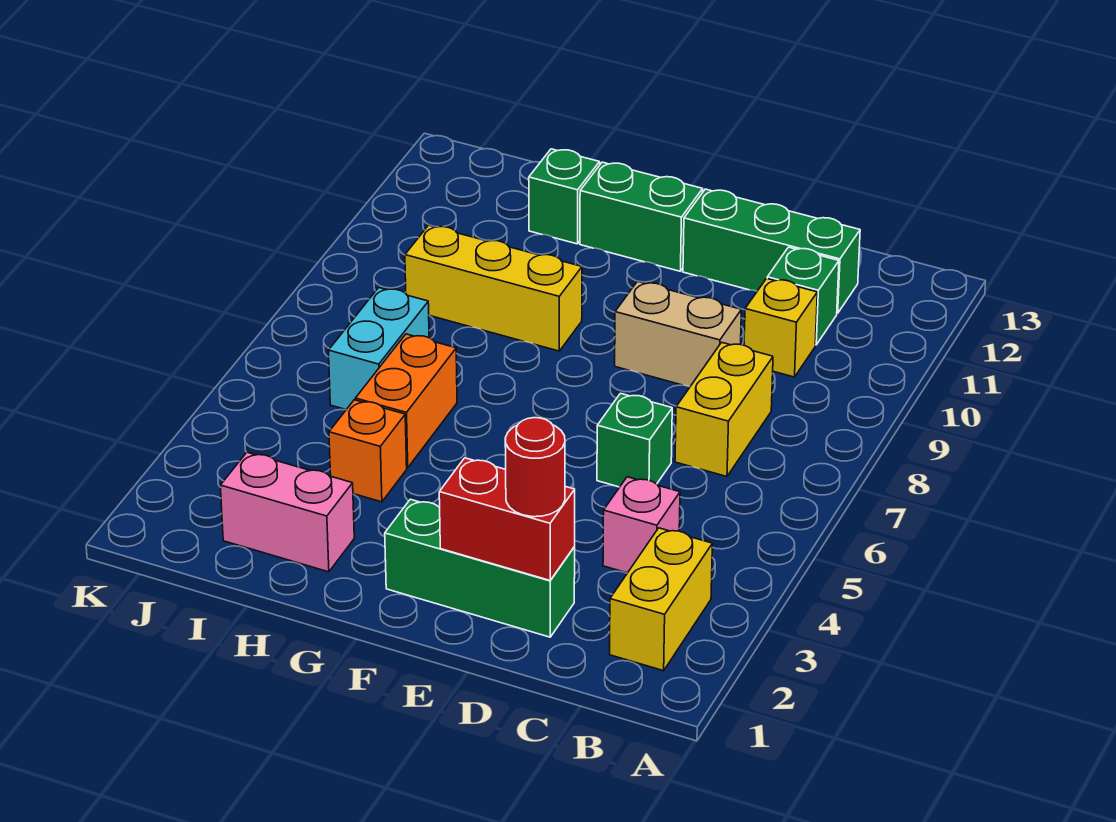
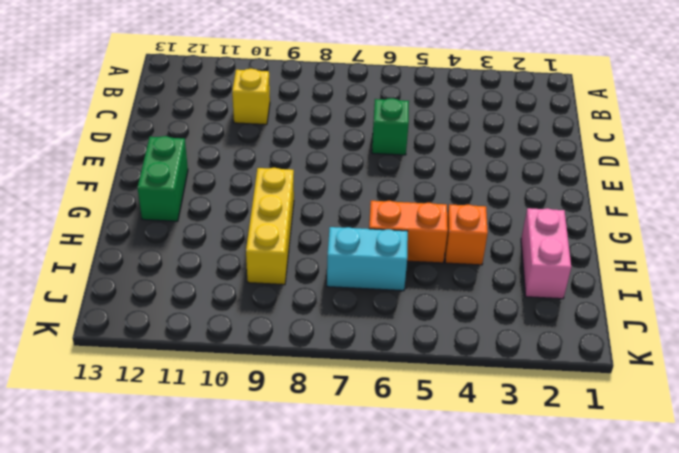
none -> yellow brick B2:B3 level 1
none -> pink brick C4 level 1
none -> yellow brick C7:C8 level 1

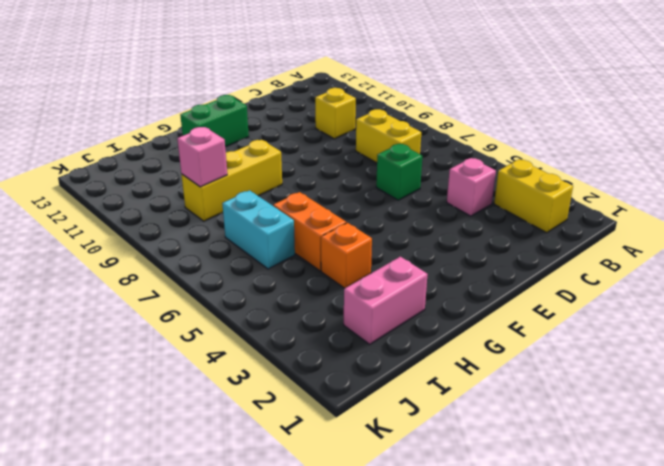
pink brick I9 level 2 -> none
none -> green brick C11 level 1
none -> green brick C12:E12 level 1
none -> green brick D2:F2 level 1

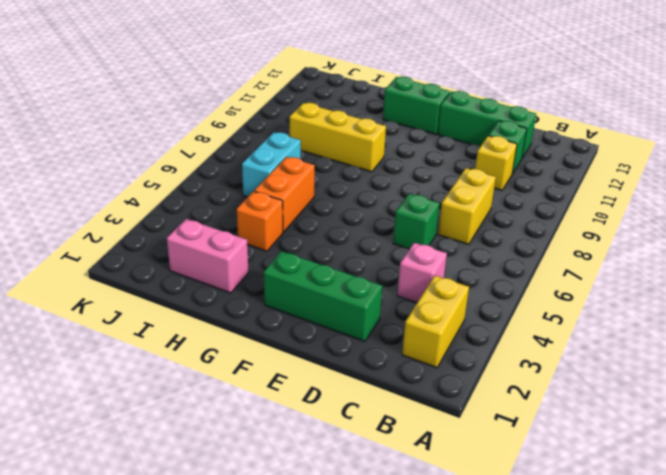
none -> tan brick D9:E9 level 1
none -> green brick H12 level 1
none -> red brick D2:E2 level 2

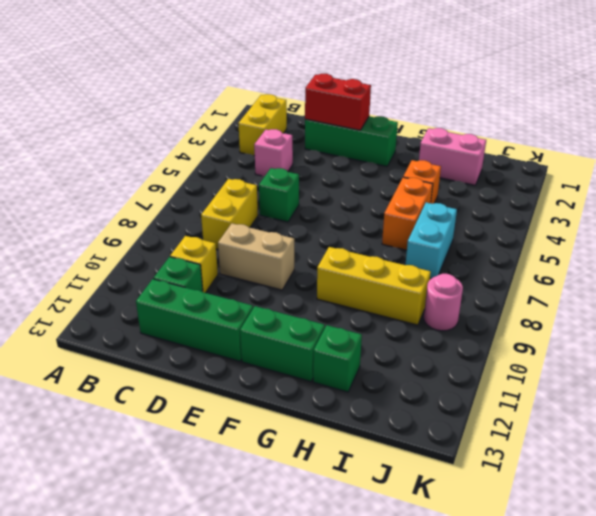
pink round brick J9 level 1 -> none
none -> red round brick D2 level 3

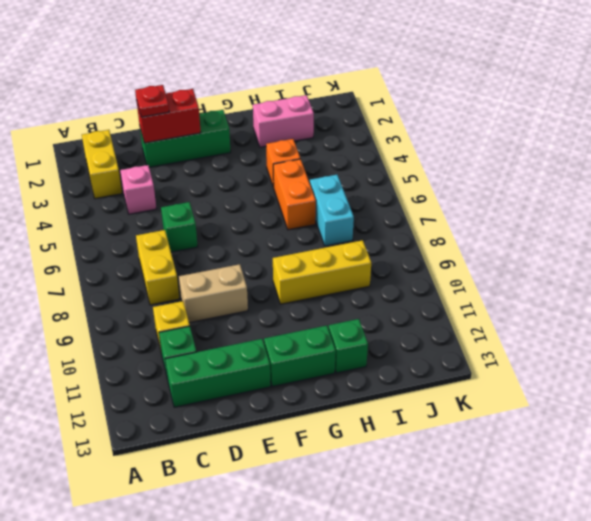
red plate D2 level 3 -> red round brick D2 level 3

